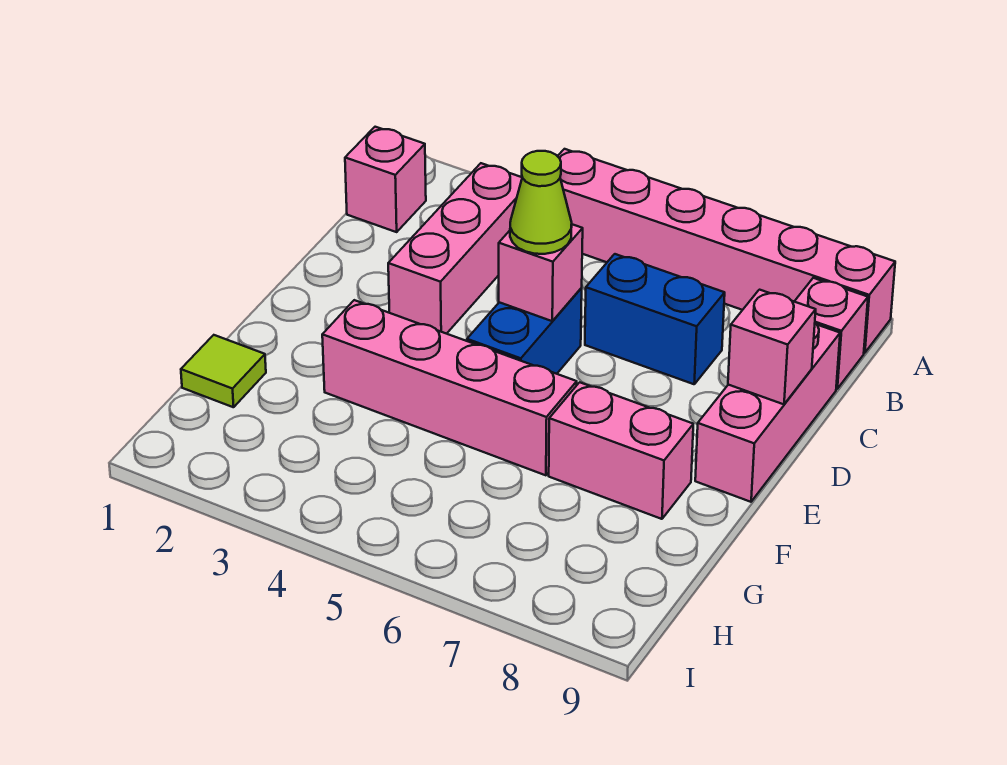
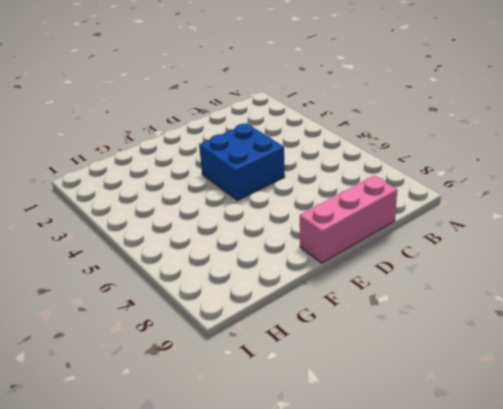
blue brick D4:E5 level 1 -> blue brick D5:E5 level 1
none -> pink brick A4:A9 level 1
none -> pink brick B1 level 1
none -> pink brick B3:D3 level 1

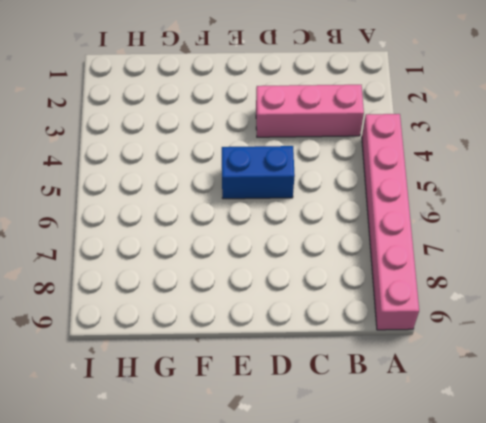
none -> pink brick B1 level 1
none -> pink brick B9 level 1
none -> blue brick C6:C7 level 1

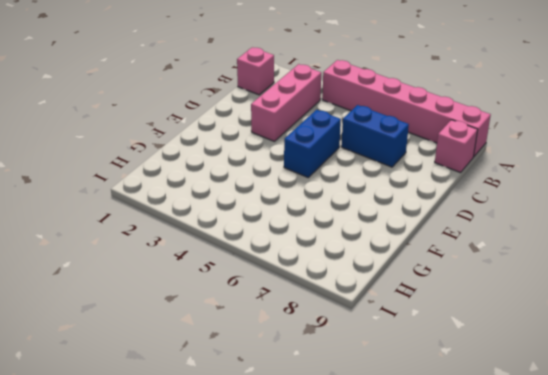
none -> pink brick C9:E9 level 1
none -> pink brick F3:F6 level 1
none -> pink brick F7:F8 level 1

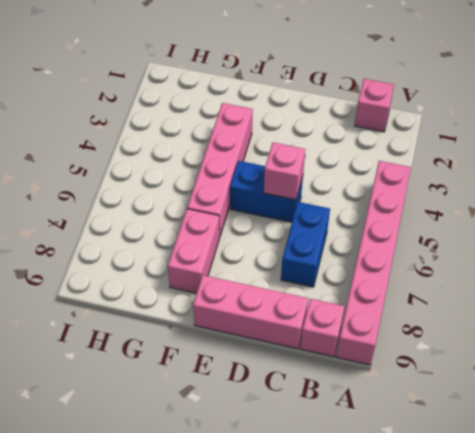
none -> pink brick B3:D3 level 1
none -> lime tile G1 level 1
none -> pink brick D9 level 2

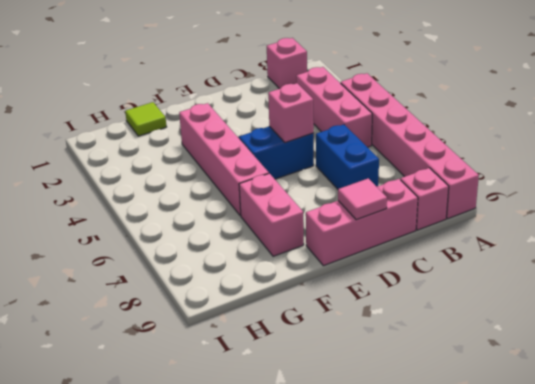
pink brick B3:B5 level 1 -> pink brick B3:D3 level 1
pink tile D9 level 2 -> pink brick D9 level 2
none -> lime cone D5 level 3

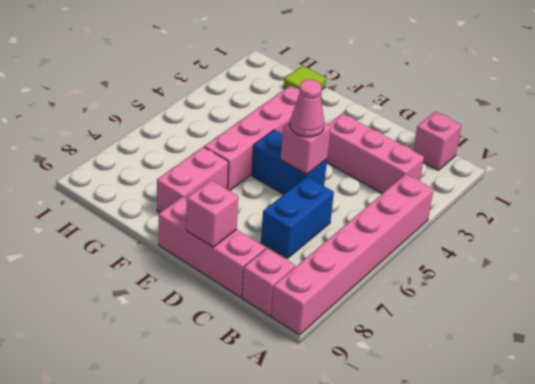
pink cone D5 level 3 -> lime cone D5 level 3

